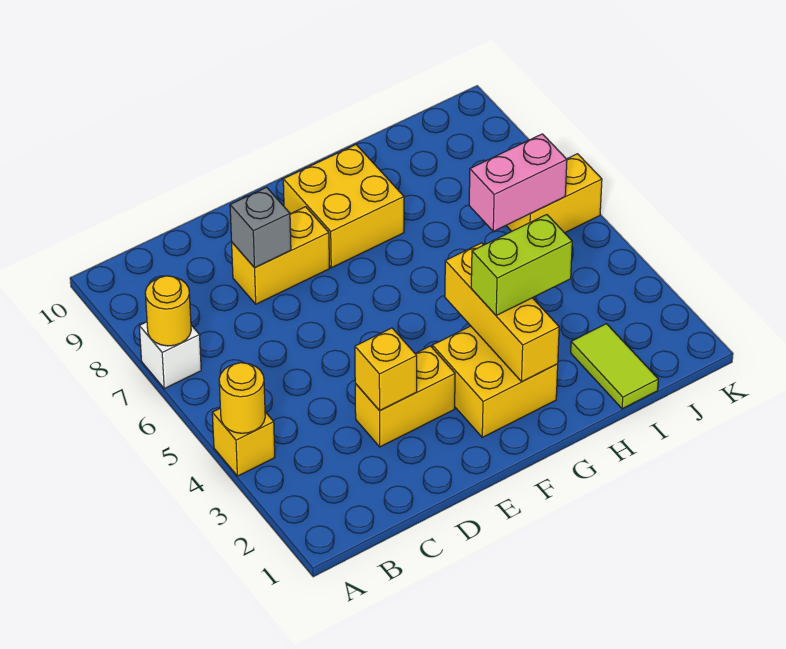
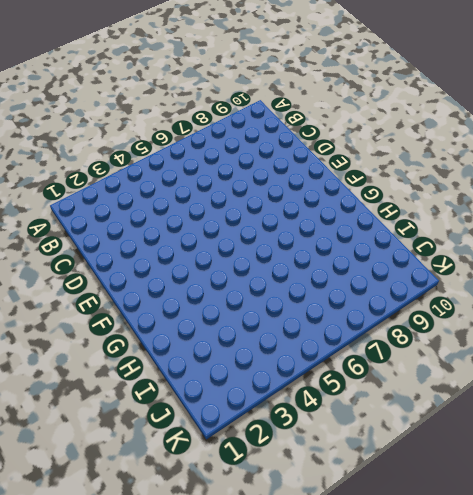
none -> yellow brick A4 level 1
none -> white brick A7 level 1
none -> yellow brick D3:E3 level 1

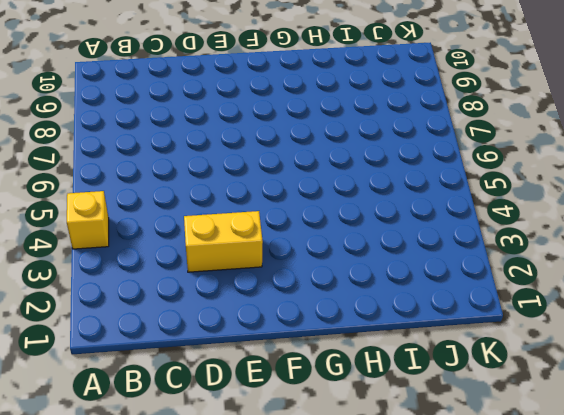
none -> white brick A7 level 1
none -> yellow brick D8:E8 level 1
none -> yellow brick F2:G3 level 1

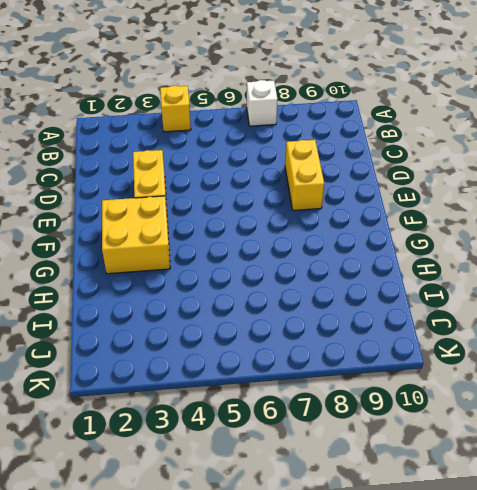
none -> yellow brick F8:G9 level 1
none -> lime tile I1:I2 level 1
none -> yellow brick J6:K6 level 1

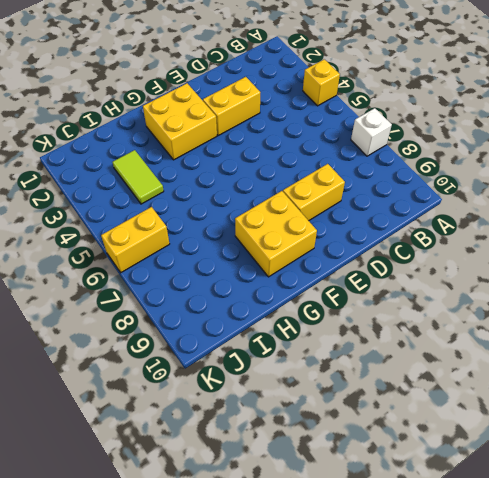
lime tile I3:I4 level 1 -> lime tile I1:I2 level 1
none -> yellow round brick A4 level 2
none -> yellow round brick A7 level 2
none -> yellow brick D3 level 2

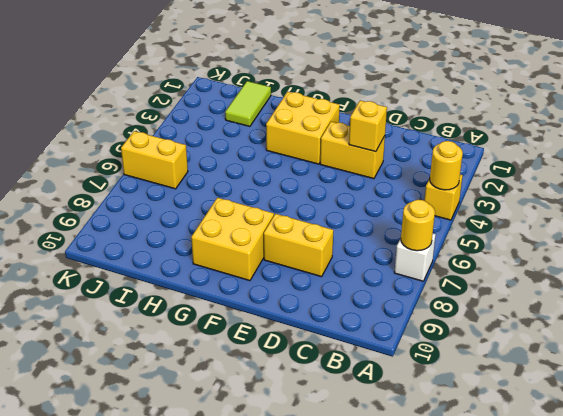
none -> grey brick D8 level 2
none -> yellow brick G2:G4 level 2
none -> pink brick I6:J6 level 2

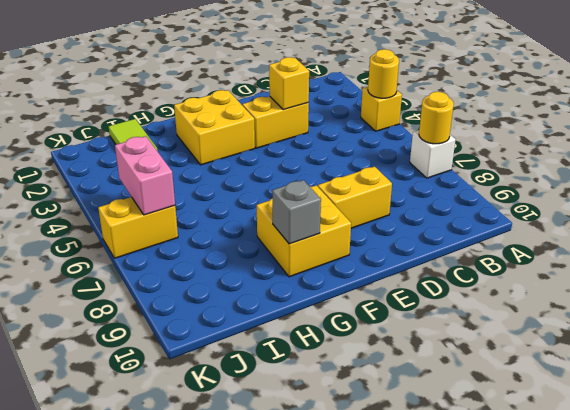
grey brick G9 level 2 -> grey brick D8 level 2
pink brick J5:J6 level 2 -> pink brick I6:J6 level 2
none -> yellow brick G2:G4 level 2
none -> lime brick G3:H3 level 3

